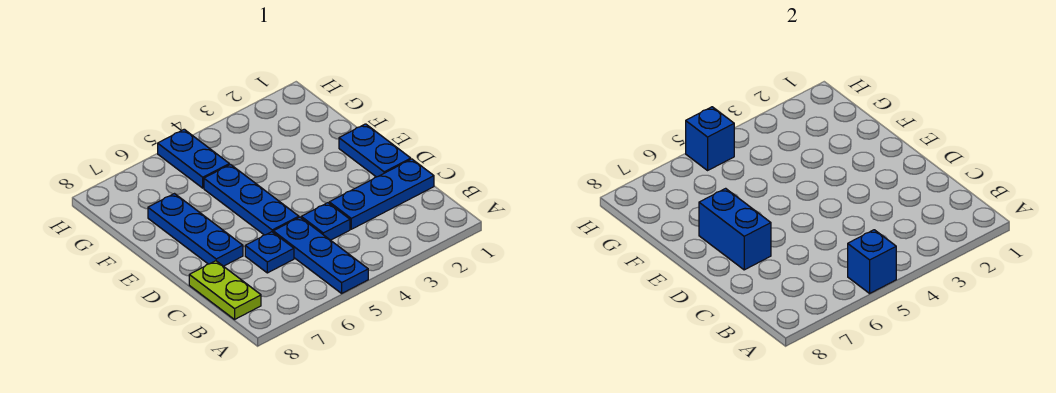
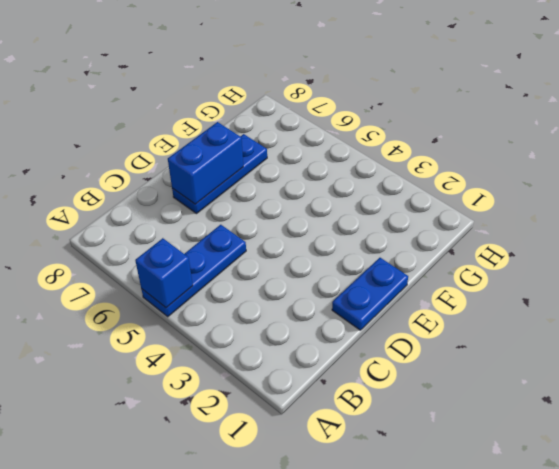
none -> lime plate B8:C8 level 1
none -> blue plate C1:C3 level 1
none -> blue plate C4 level 1

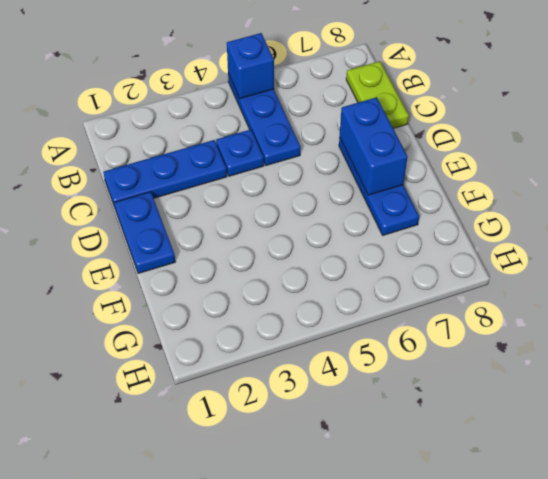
none -> blue plate C6 level 1
none -> blue plate D5:F5 level 1
none -> blue plate G5:H5 level 1

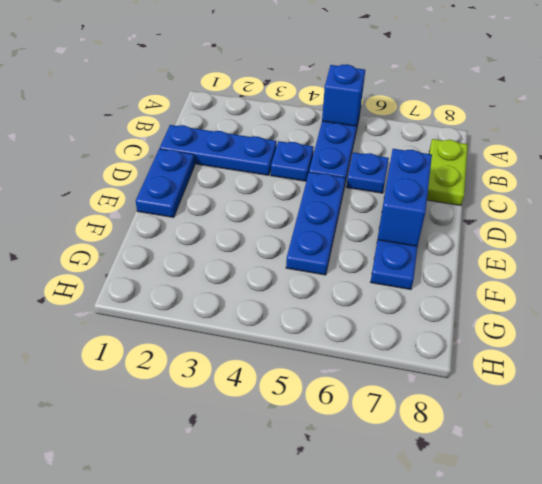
none -> blue plate G5:H5 level 1
none -> blue brick H5 level 2

